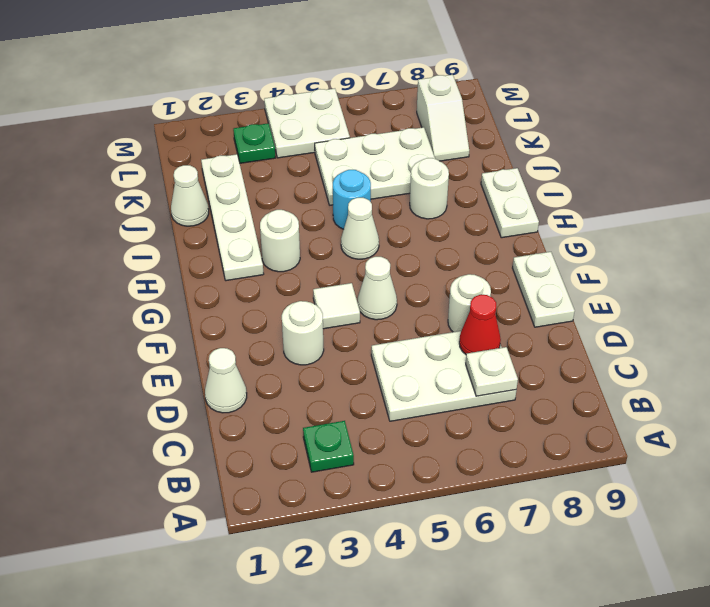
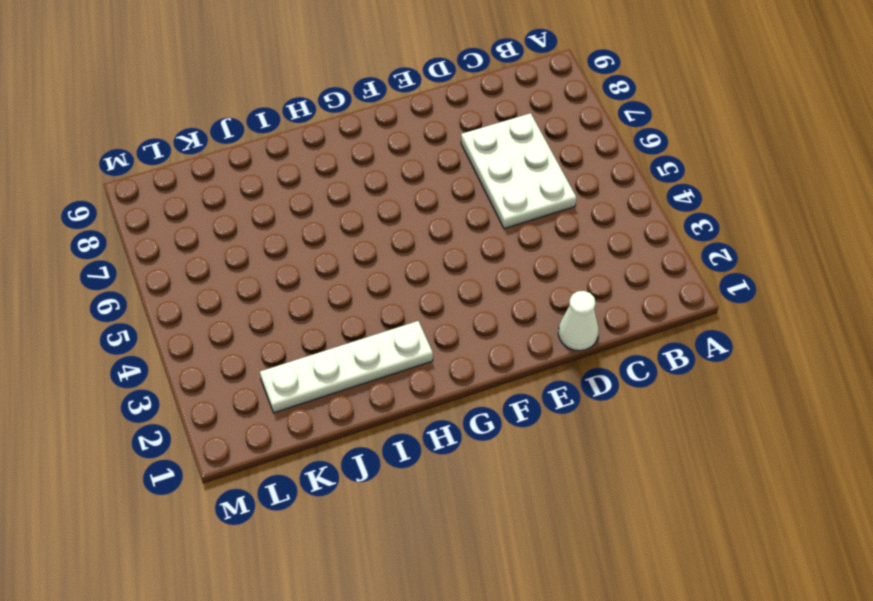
none -> green plate B3 level 1
none -> white round brick E3 level 1
none -> white round brick E7 level 1

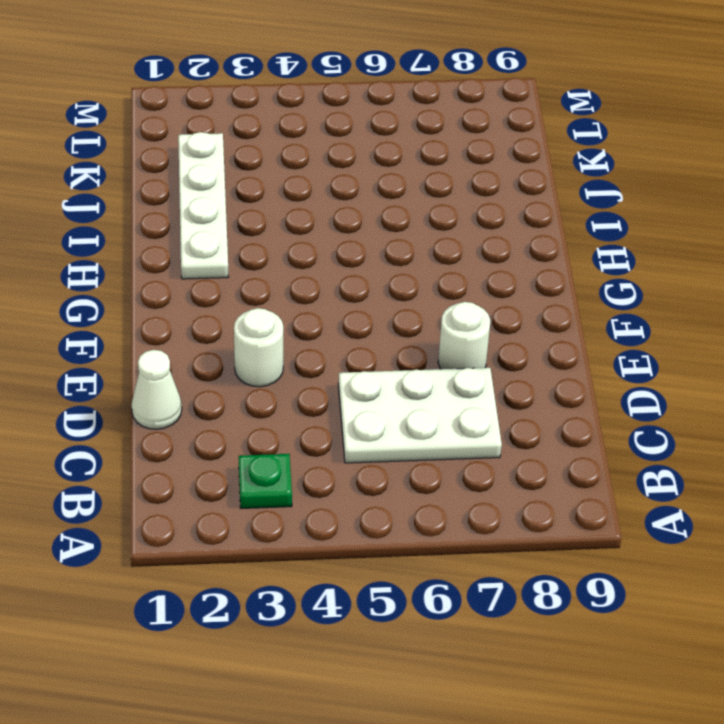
none -> white plate E9:F9 level 1
none -> white tile F4 level 1
none -> white cone F5 level 1

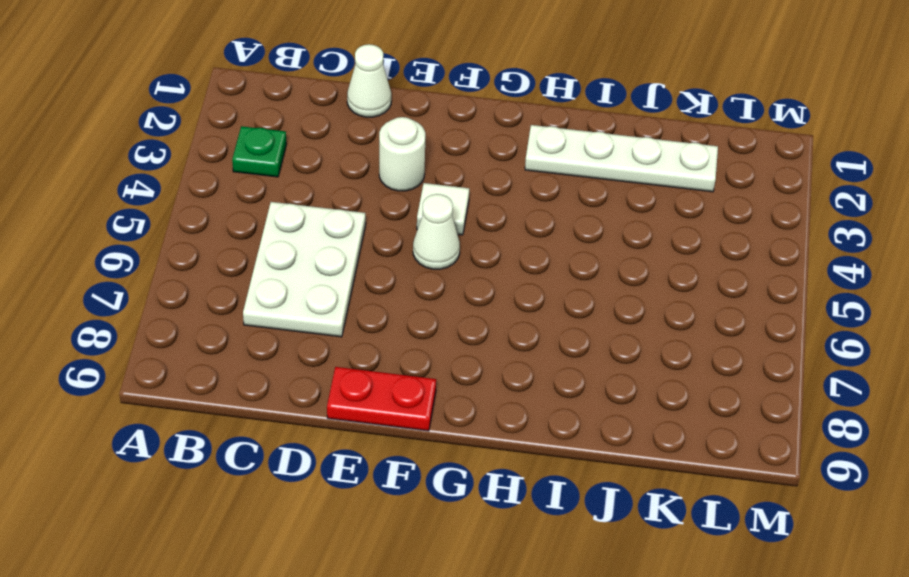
red plate E9:F9 level 1 -> white plate E9:F9 level 1
none -> white round brick E7 level 1
none -> white round brick H3 level 1
none -> white cone H5 level 1

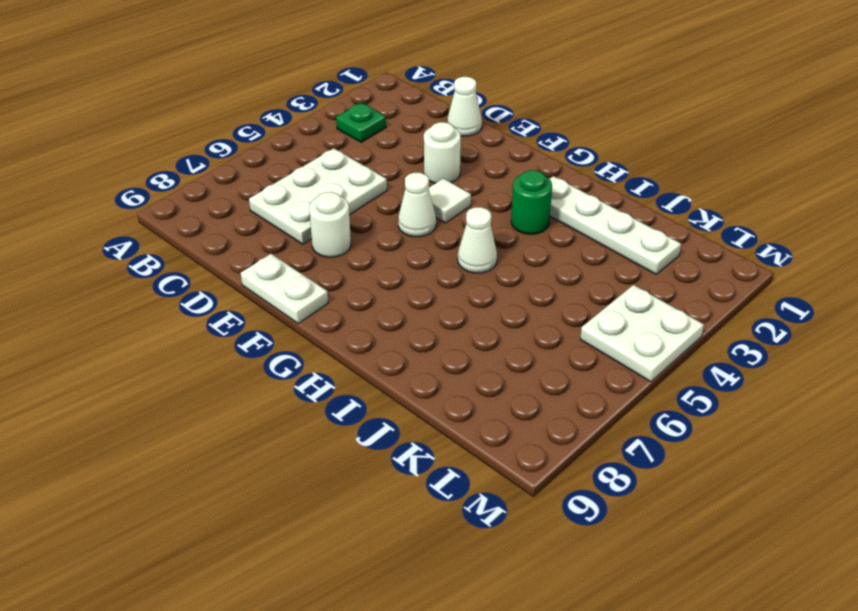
green round brick H3 level 1 -> white round brick H3 level 1
none -> white plate H9:I9 level 1
none -> cyan round brick I5 level 1
none -> white round brick I7 level 1

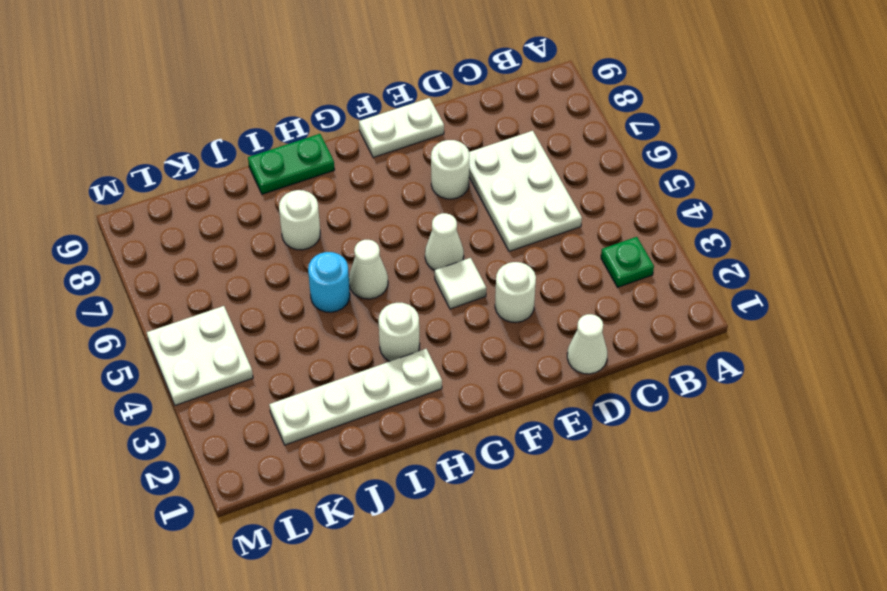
green plate H9:I9 level 1 -> white plate H9:I9 level 1
none -> white cone J1 level 1
none -> white plate J5:K7 level 1
none -> white slope K8:L8 level 1 top L

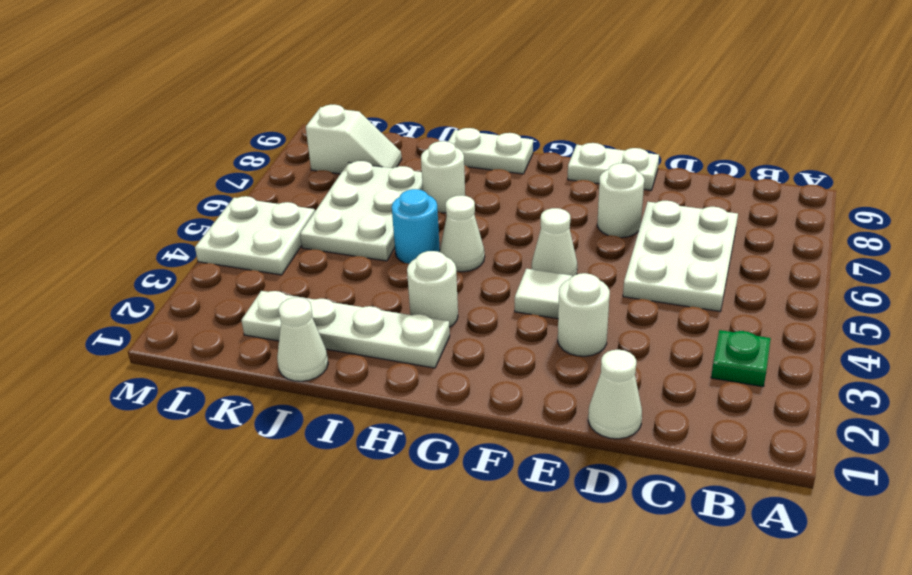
none -> green plate L3 level 1
none -> white plate C7 level 2
none -> red cone D7 level 2

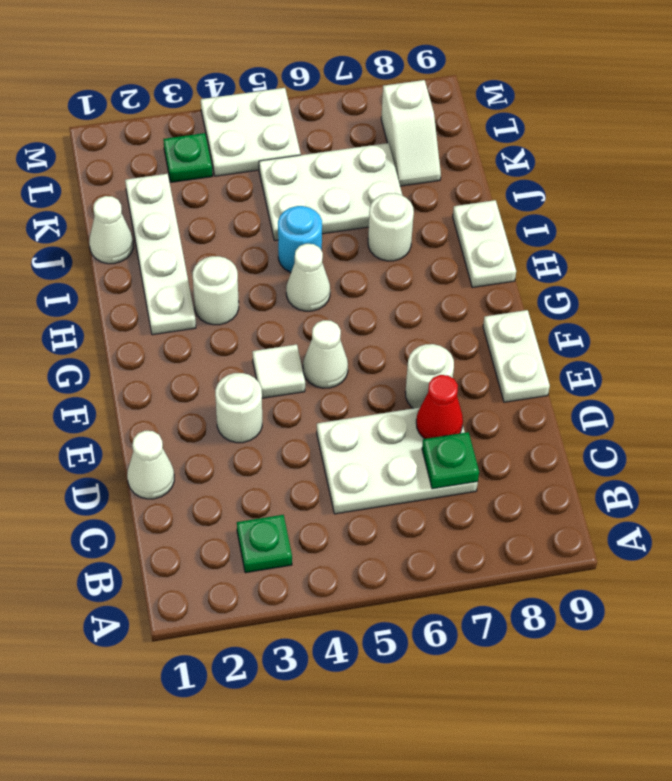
green plate C7 level 2 -> white plate C7 level 2

